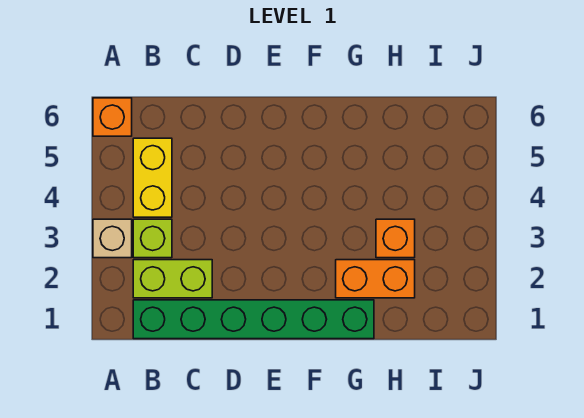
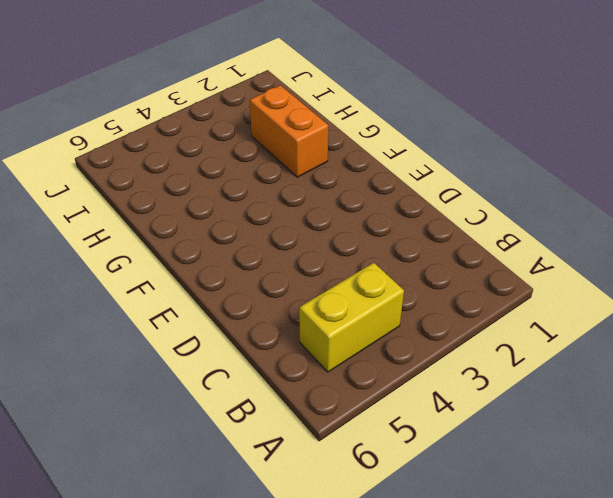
none -> tan brick A3 level 1
none -> orange brick A6 level 1

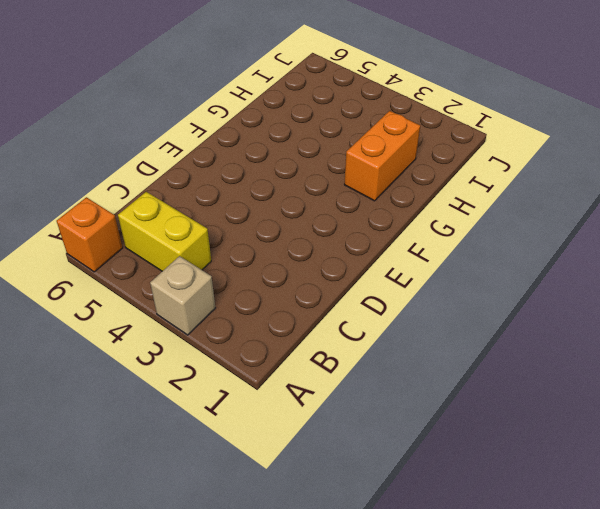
none -> green brick B1:G1 level 1
none -> lime brick B2:C2 level 1

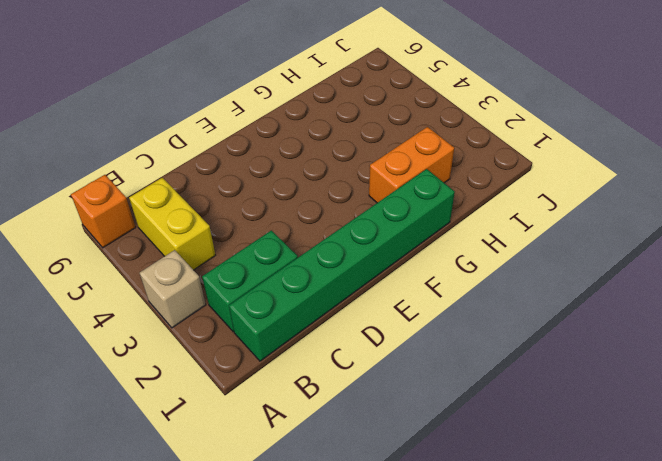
green brick B2:C2 level 1 -> lime brick B2:C2 level 1
none -> lime brick B3 level 1
none -> orange brick H3 level 1

